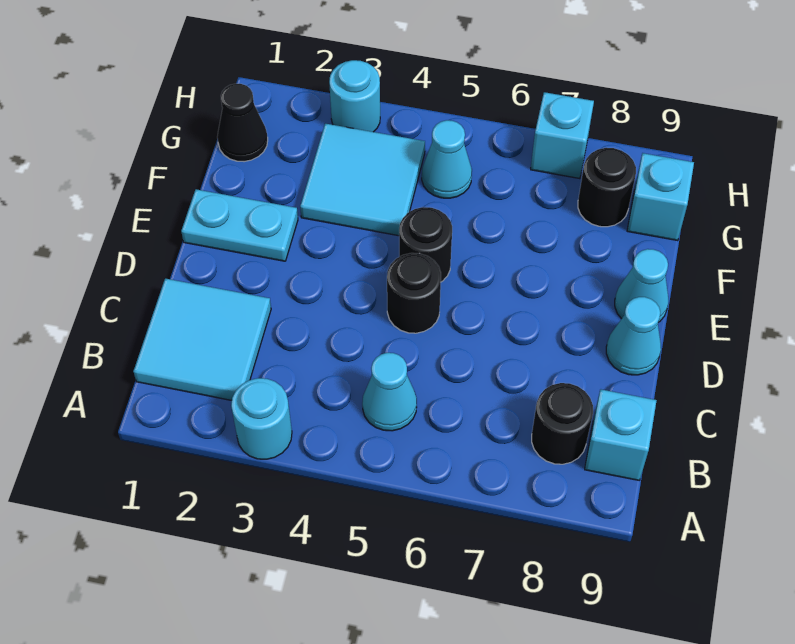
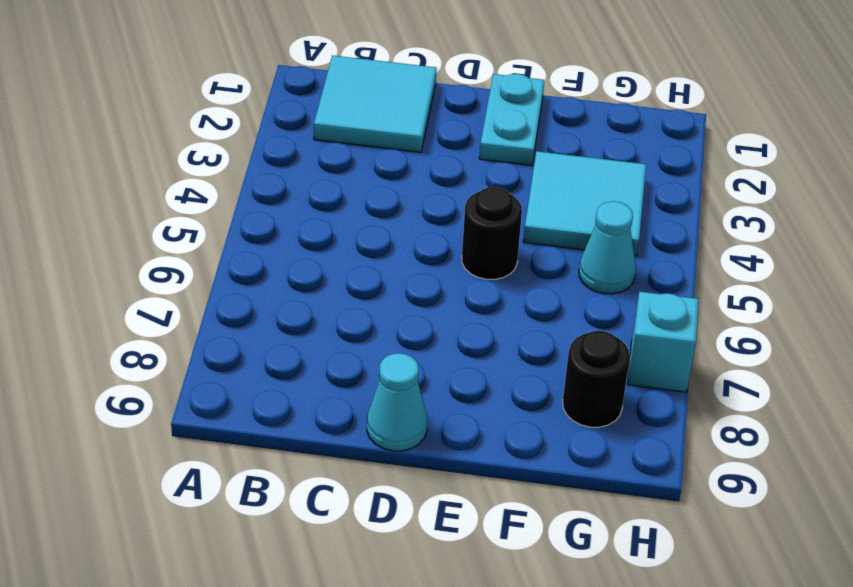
none -> cyan round brick A3 level 1
none -> cyan cone B5 level 1
none -> black round brick B8 level 1

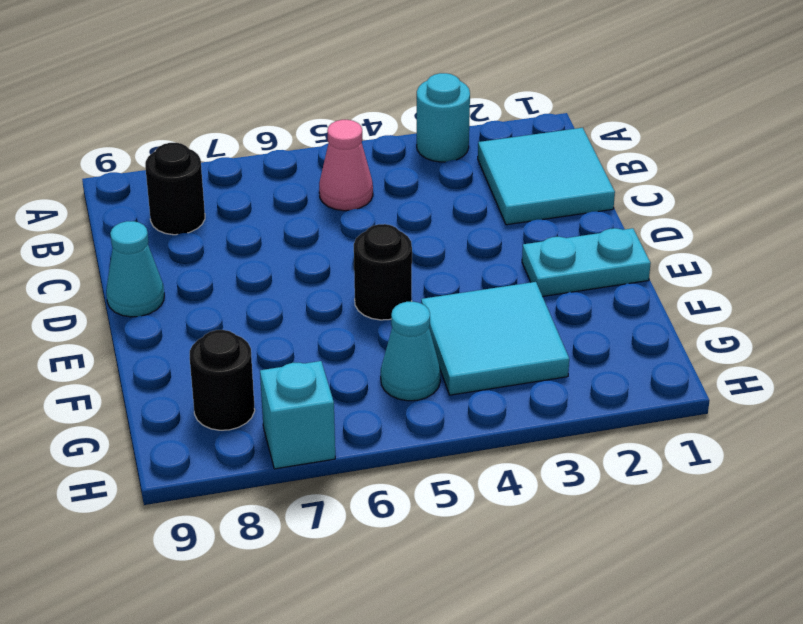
pink cone B5 level 1 -> cyan cone B5 level 1
none -> cyan brick B9 level 1
none -> black round brick D5 level 1
none -> cyan cone E9 level 1

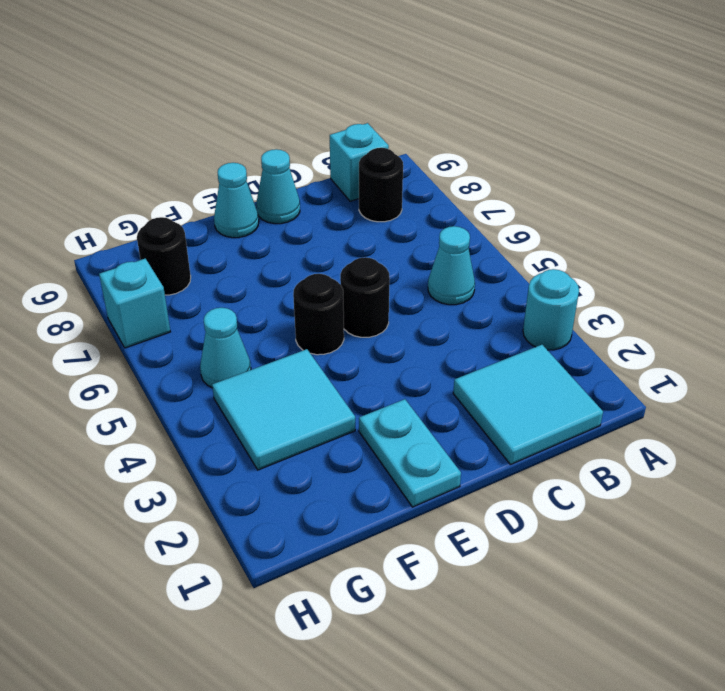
none -> black cone G1 level 1
none -> cyan brick G9 level 1
none -> cyan round brick H3 level 1

